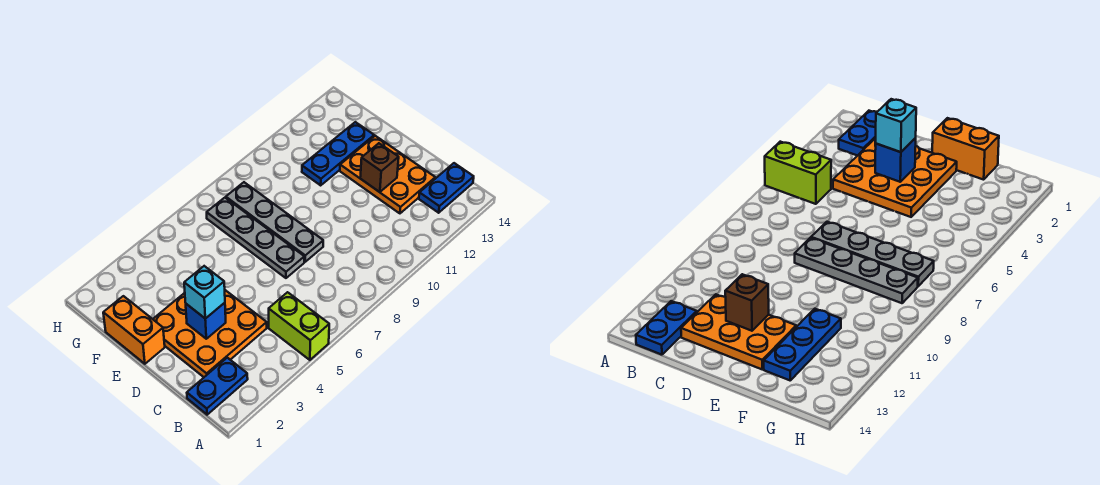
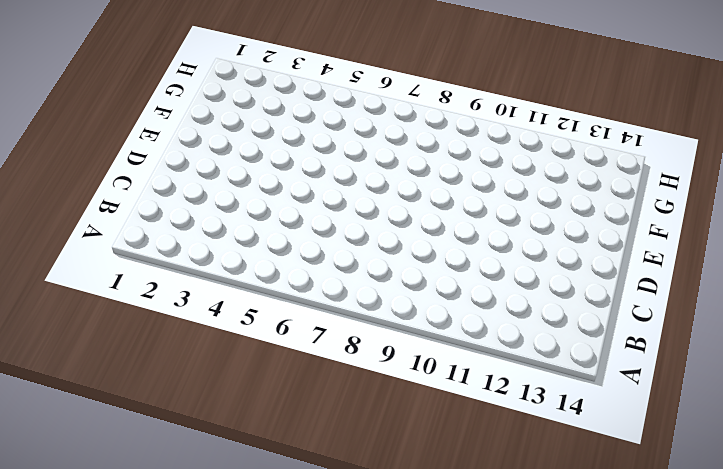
none -> lime brick A5:B5 level 1
none -> blue plate B1:B2 level 1
none -> blue plate B13:B14 level 1

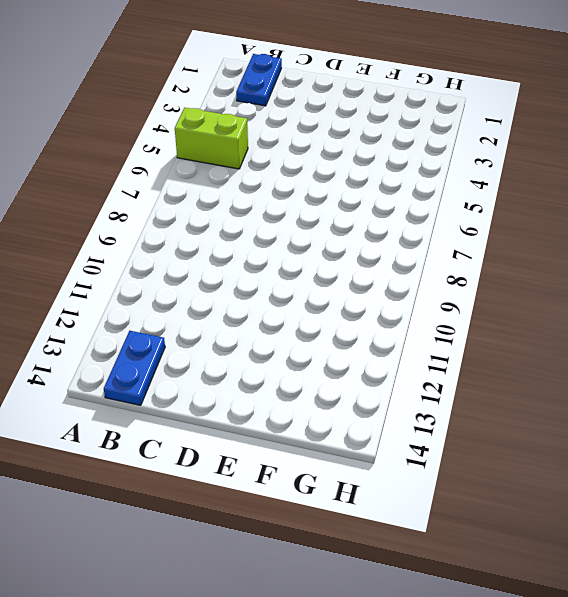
none -> orange plate C2:E4 level 1
none -> orange plate C12:E13 level 1
none -> grey plate D7:G7 level 1

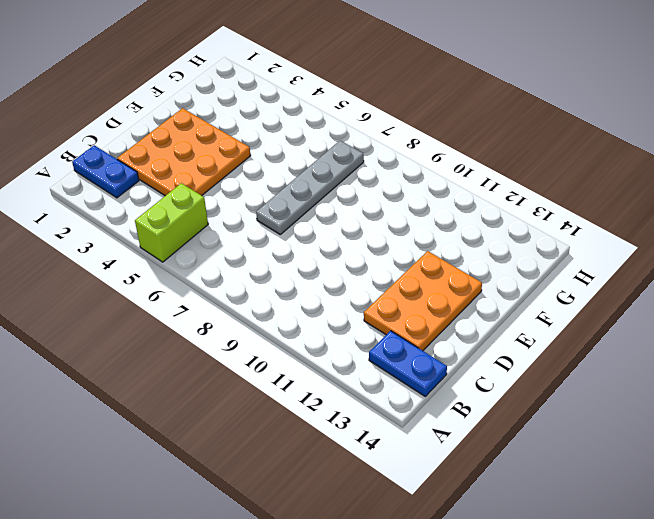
none -> grey plate D8:G8 level 1
none -> orange brick E1:F1 level 1
none -> blue plate F11:F13 level 1

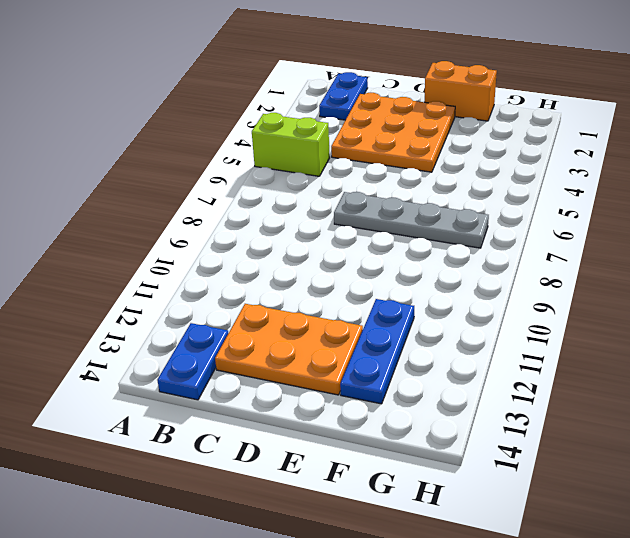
none -> grey plate D8:G8 level 1
none -> blue brick D3 level 2
none -> brown brick D12 level 2

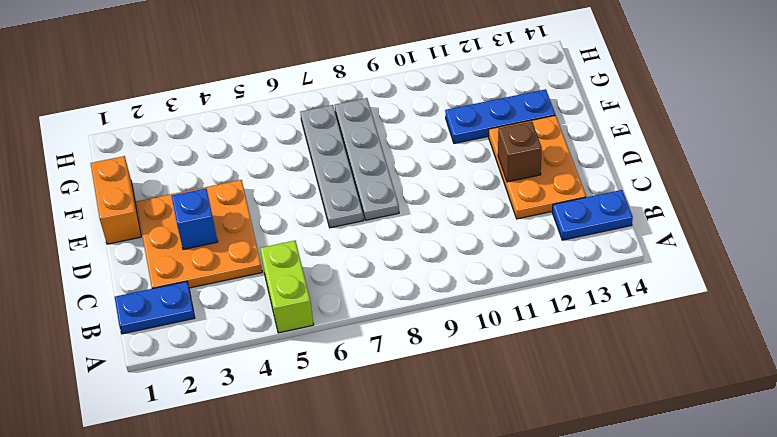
none -> cyan brick D3 level 3

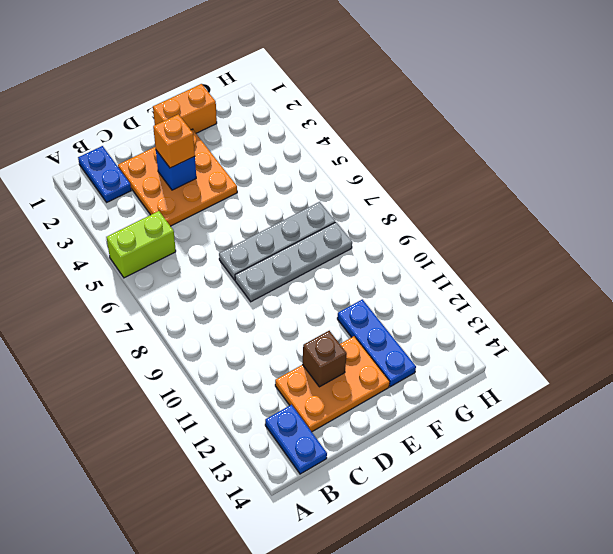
orange brick D3 level 3 -> cyan brick D3 level 3

